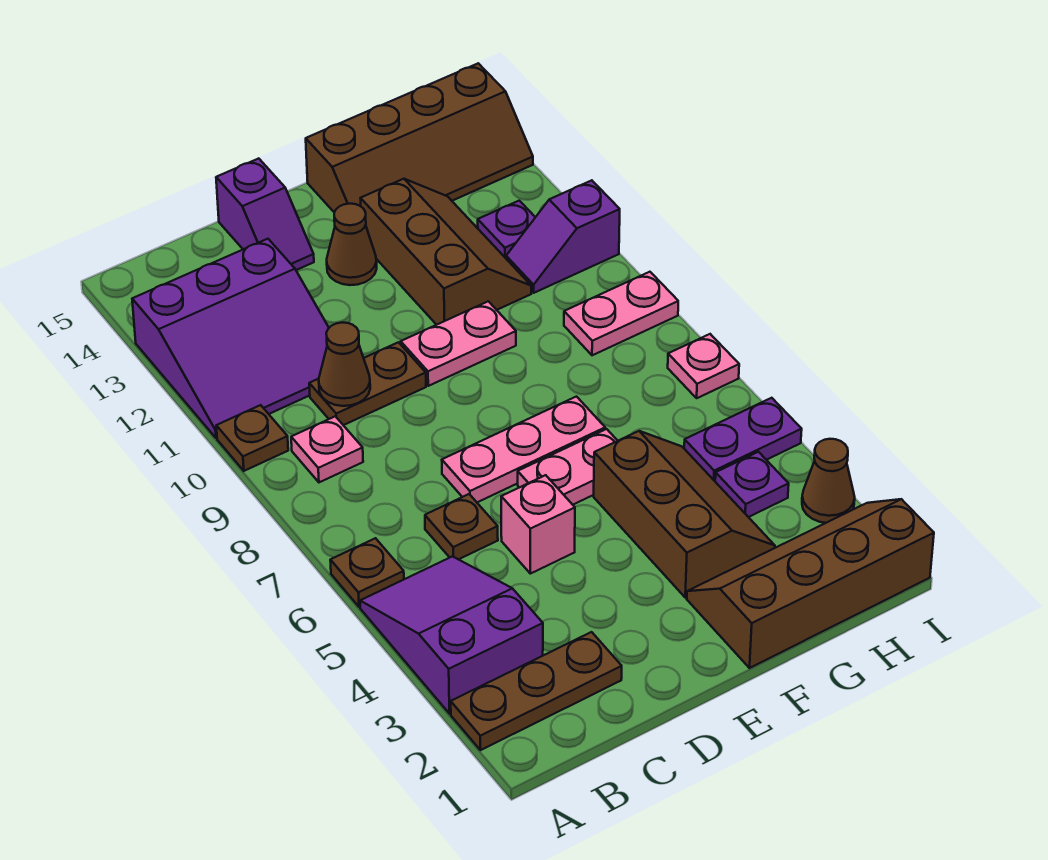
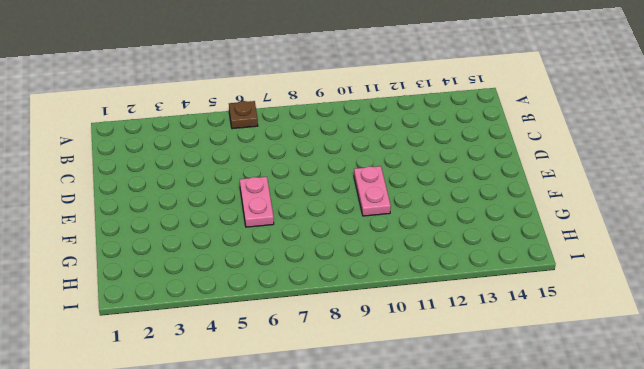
none -> brown plate A2:C2 level 1
none -> purple slope A3:B5 level 1 top 3
none -> brown plate A10 level 1

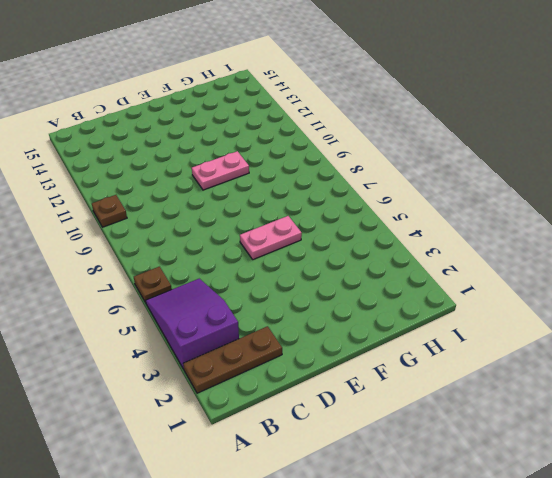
none -> purple slope A11:C13 level 1 top 13
none -> pink plate B9 level 1
none -> brown plate C6 level 1

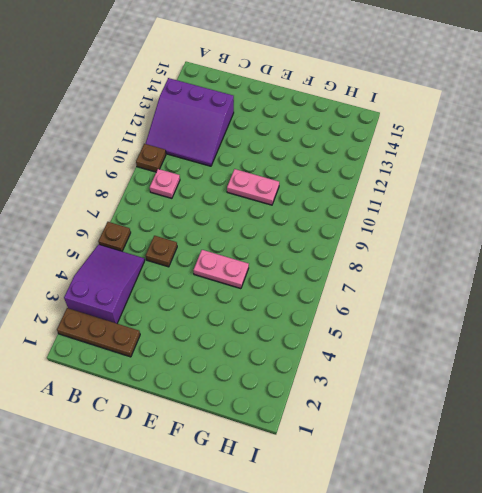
none -> brown plate C10:D10 level 1
none -> pink brick D5 level 1
none -> pink plate D7:F7 level 1

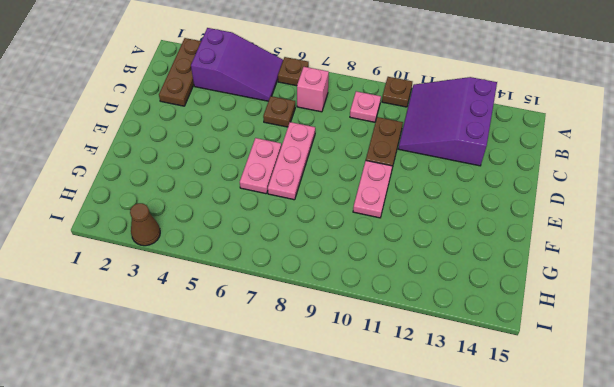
pink brick B7 level 1 -> pink brick D5 level 1
none -> purple slope D14:D15 level 1 top 15
none -> brown cone E13 level 1
none -> brown slope F1:I2 level 1 top 1

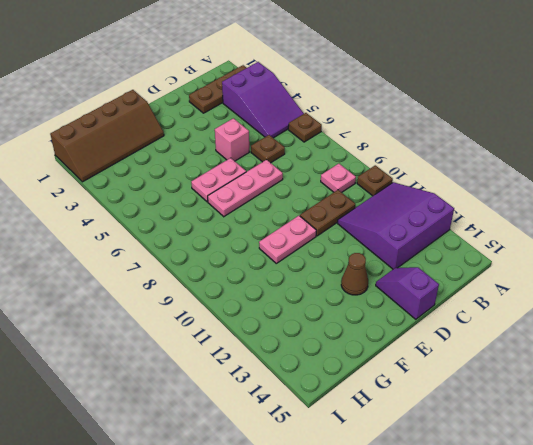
none -> brown slope F3:G5 level 1 top F
none -> brown slope F11:G13 level 1 top F
none -> brown slope F14:I15 level 1 top 15

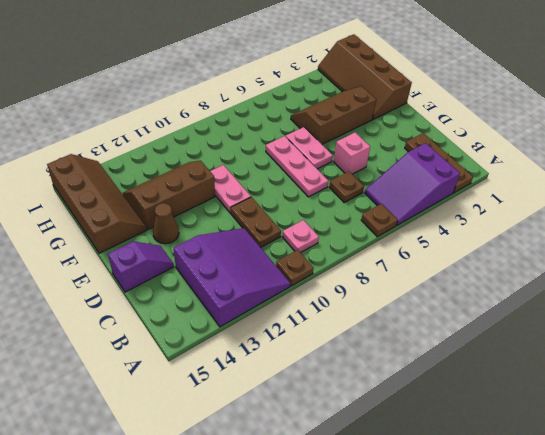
none -> purple plate H4 level 1
none -> purple plate H5:I5 level 1
none -> pink plate H9:I9 level 1

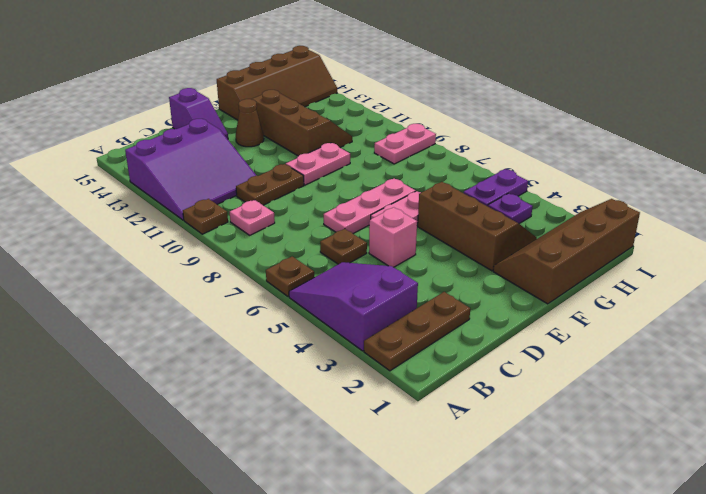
none -> purple slope H11:I11 level 1 top I
none -> purple plate H12 level 1
none -> brown cone I3 level 1

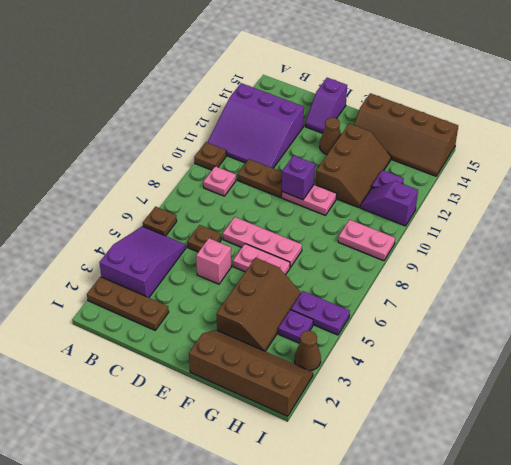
purple brick E10 level 2 -> none
none -> pink plate I7 level 1
none -> brown cone C10 level 2

